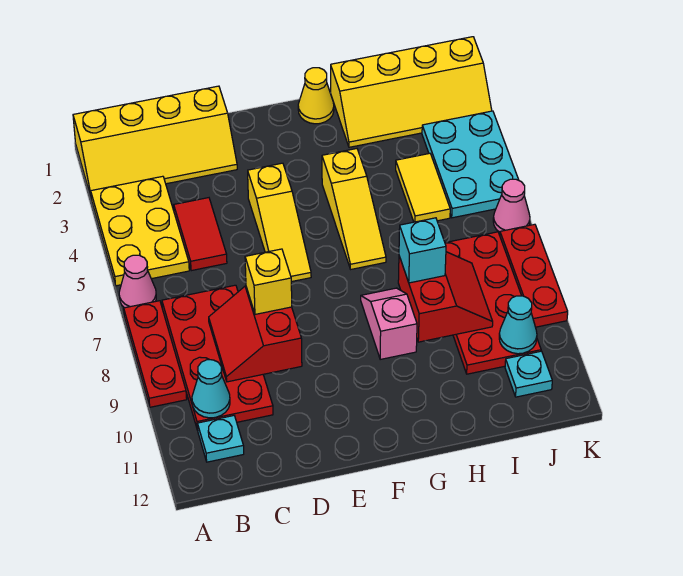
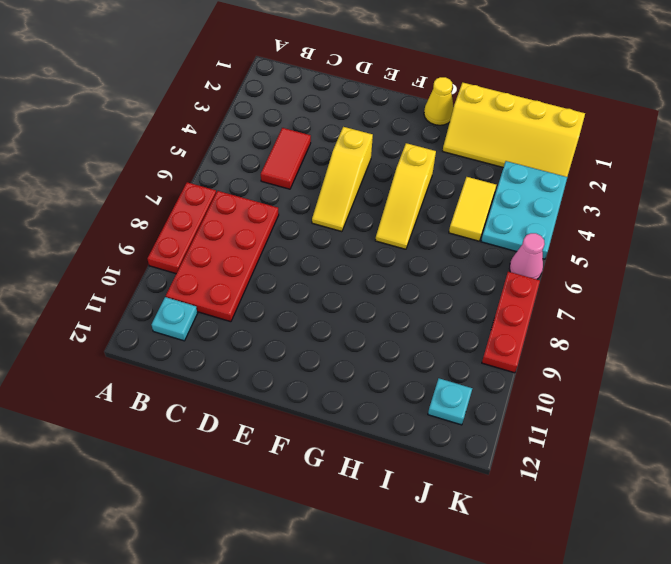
none -> yellow slope A1:D2 level 1 top 1
none -> yellow plate A3:B5 level 1
none -> pink cone A6 level 1

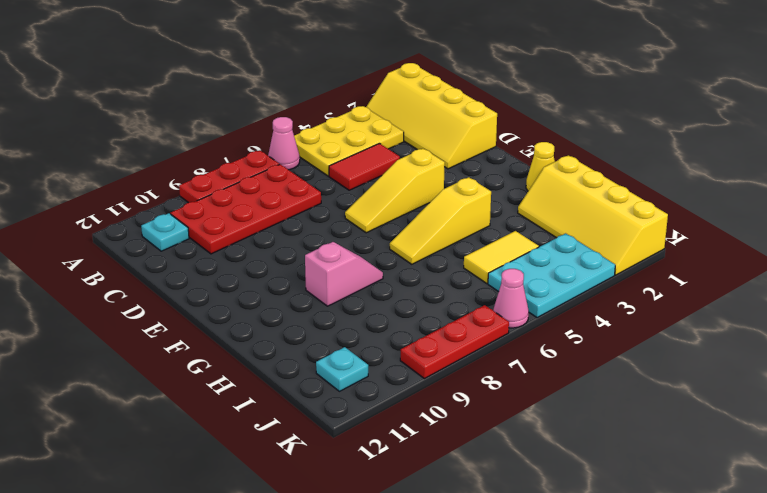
none -> red plate I7:J10 level 1
none -> cyan cone B10 level 2
none -> red slope C8:D9 level 2 top D

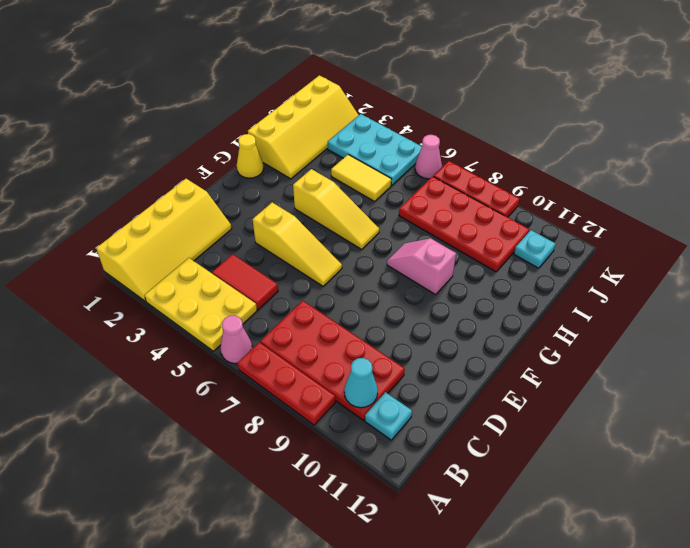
none -> red slope C8:D9 level 2 top D
none -> red slope H8:I9 level 2 top H
none -> cyan cone J10 level 2

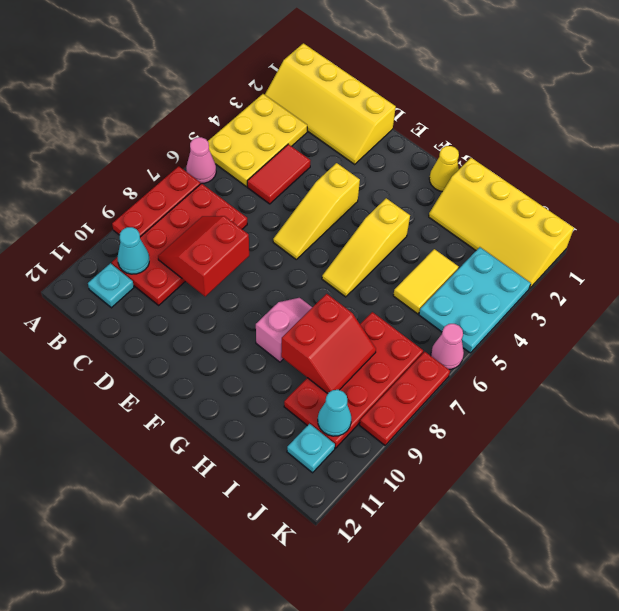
none -> yellow brick D8 level 3
none -> cyan brick H8 level 3

